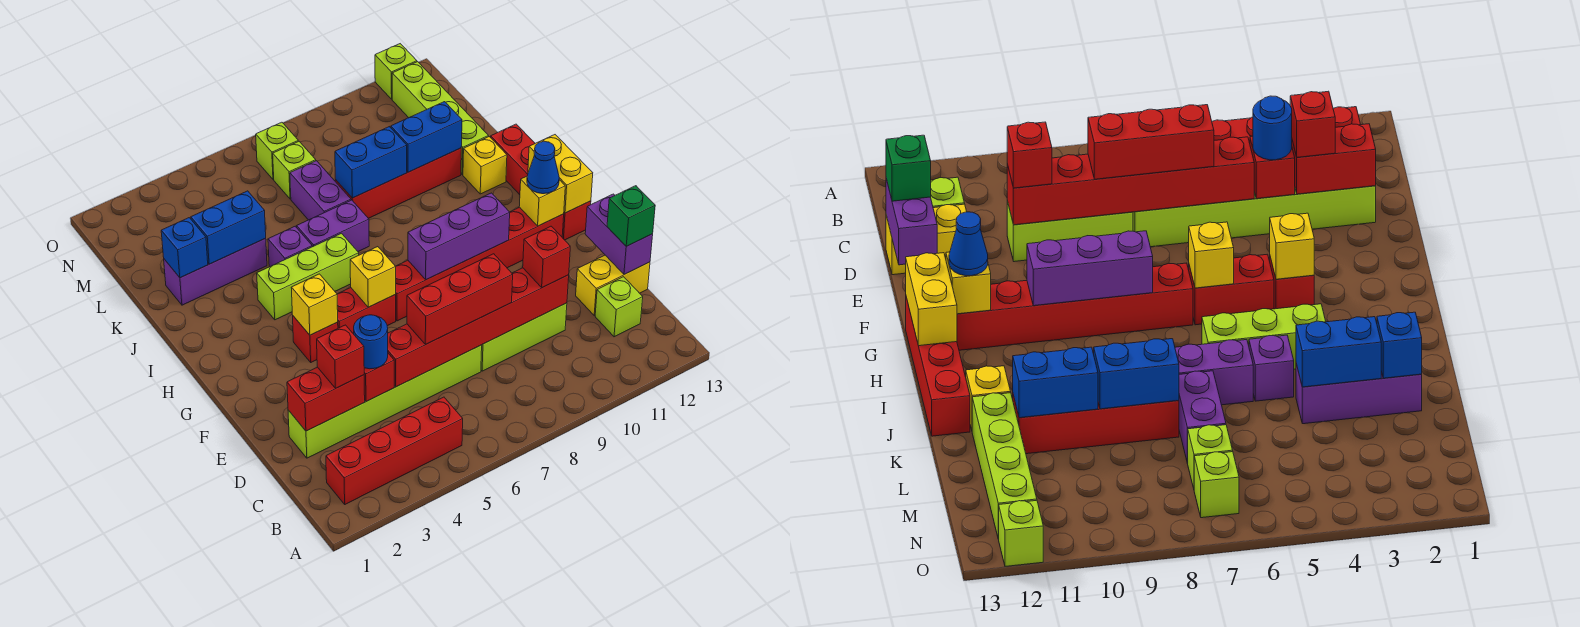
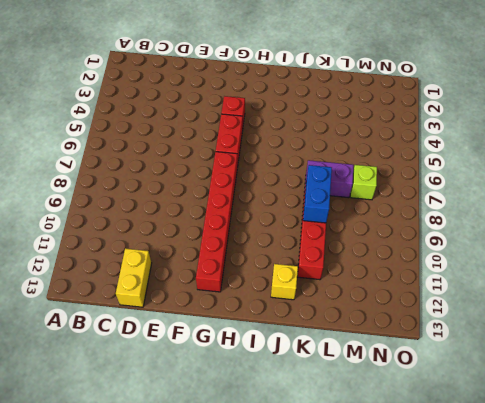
none -> red brick B2:B5 level 1
none -> lime brick C12 level 1
none -> lime brick D2:D7 level 1
none -> lime brick D8:D10 level 1

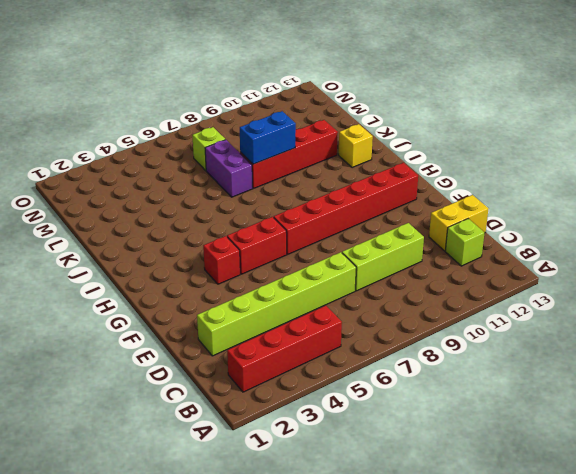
none -> red brick G13:J13 level 1
none -> lime brick I4:I6 level 1
none -> purple brick J5 level 1
none -> purple brick J6:J7 level 1

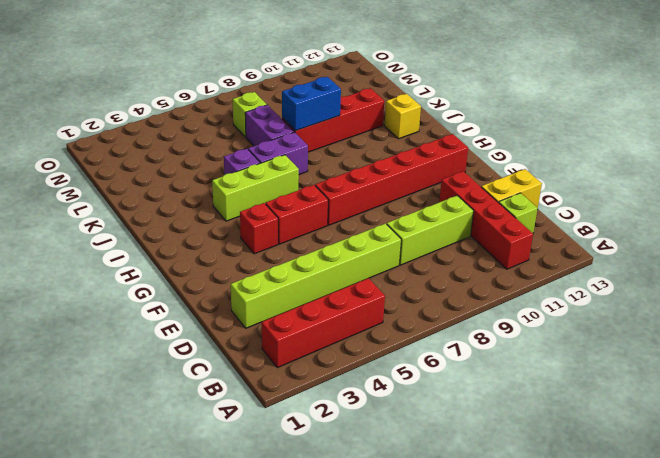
red brick B11:E11 level 1 -> red brick G13:J13 level 1
none -> purple brick K2:K4 level 1
none -> lime brick K12:N12 level 1
none -> lime brick N7 level 1
none -> lime brick O12 level 1

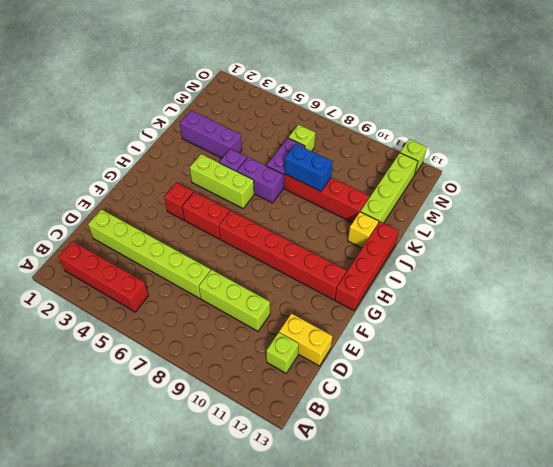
none -> lime brick N7 level 1
none -> red brick D2:D3 level 2
none -> red brick D4 level 2
none -> red brick D5:D10 level 2

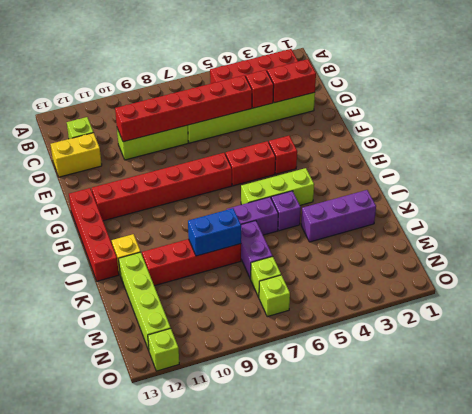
none -> purple brick D13:E13 level 2
none -> yellow brick G4 level 2
none -> yellow brick G6 level 2
none -> purple brick G8:G10 level 2

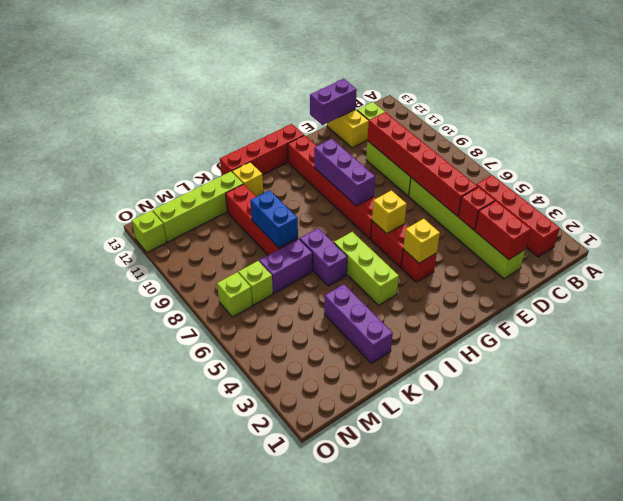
none -> purple brick J5 level 1
none -> yellow brick G12 level 2
none -> yellow brick G13:H13 level 2
none -> blue brick K2 level 2

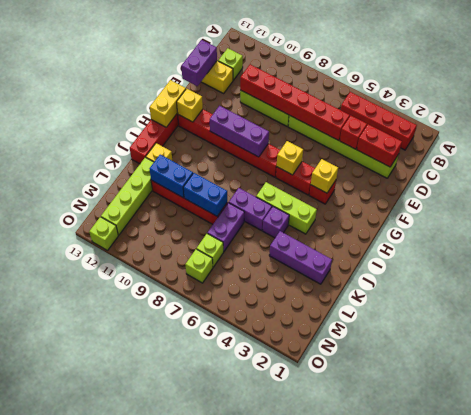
none -> blue brick K2 level 2
none -> blue brick K3:K4 level 2
none -> red brick D3 level 3
none -> blue round brick D4 level 3

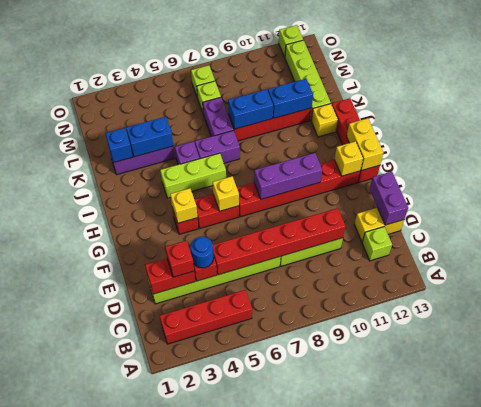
none -> red brick D6:D8 level 3
none -> red brick D10 level 3
none -> green brick D13 level 3
none -> blue cone G12 level 3

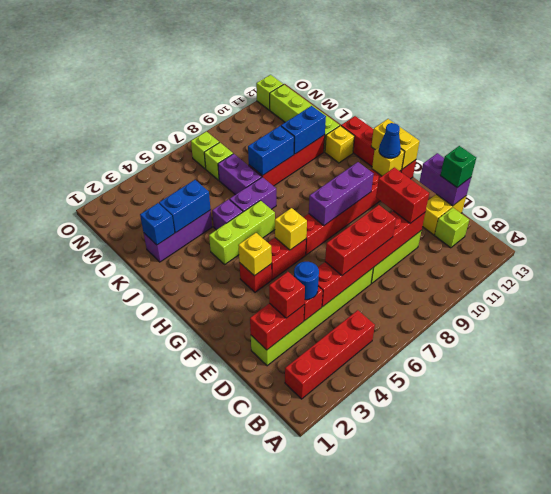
red brick D10:E10 level 3 -> red brick D10 level 3

